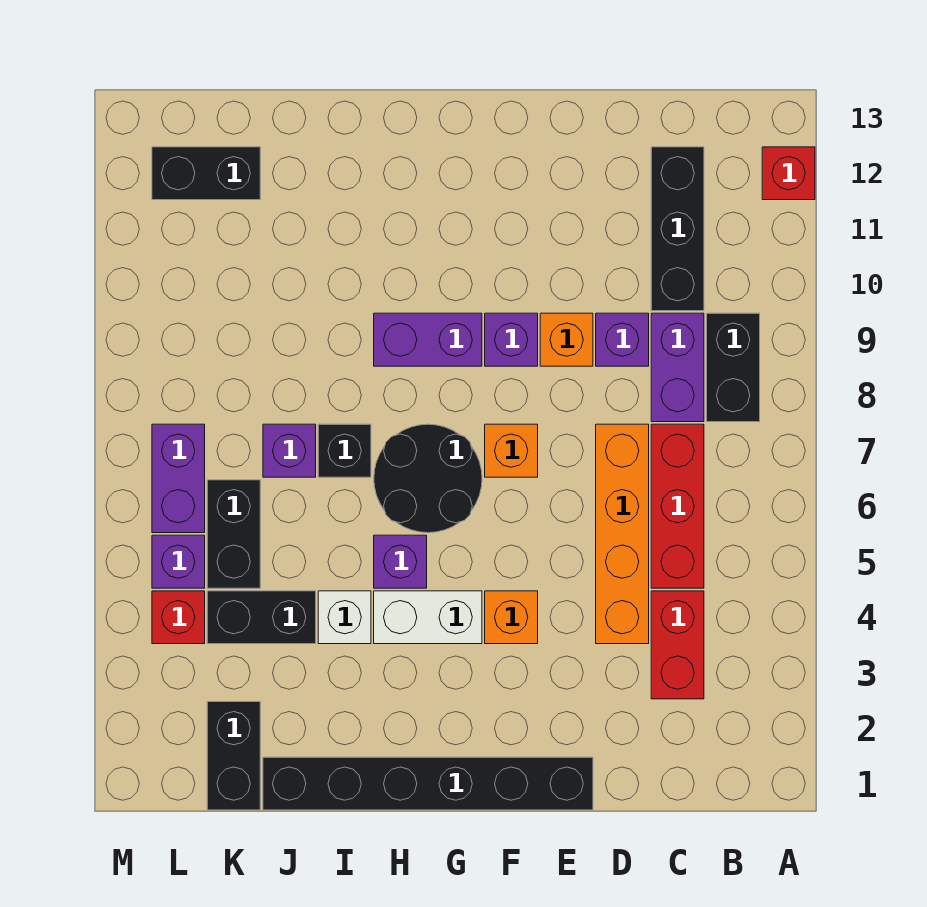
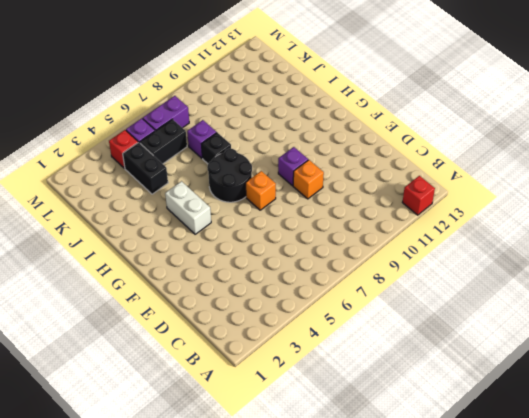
none -> black brick B8:B9 level 1
none -> red brick C3:C4 level 1
none -> red brick C5:C7 level 1

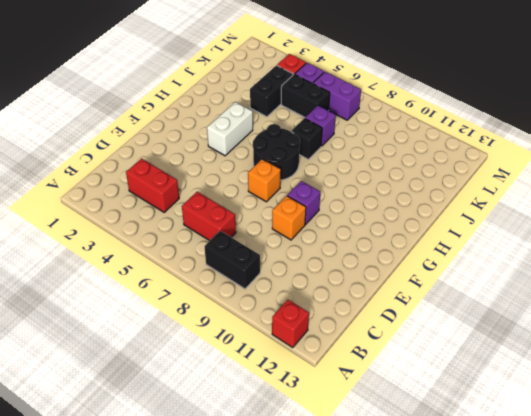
red brick C6:C7 level 1 -> red brick C5:C7 level 1
none -> purple brick C8:C9 level 1
none -> black brick C10:C12 level 1
none -> orange brick D4:D7 level 1

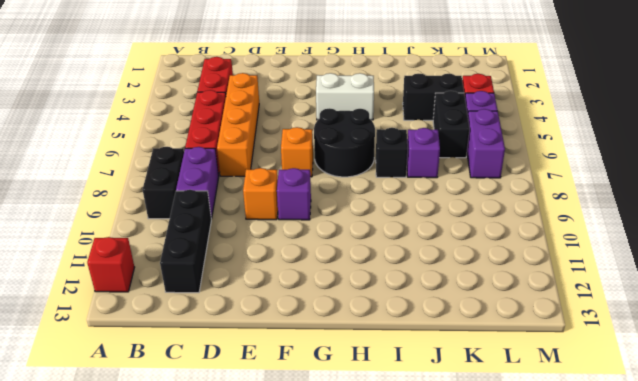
none -> purple brick D9 level 1
none -> black brick E1:J1 level 1
none -> orange brick F4 level 1

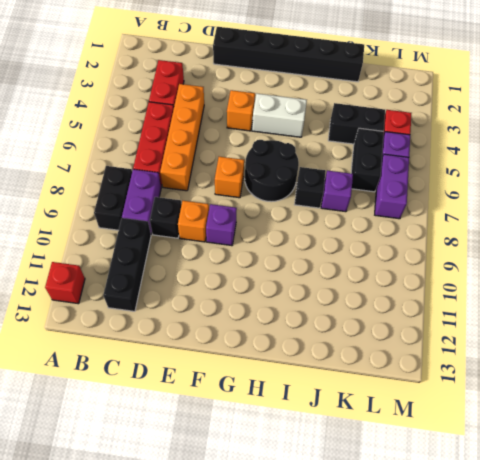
black brick D9 level 1 -> purple brick D9 level 1
none -> purple brick G9:H9 level 1
none -> purple brick H5 level 1
none -> white brick I4 level 1

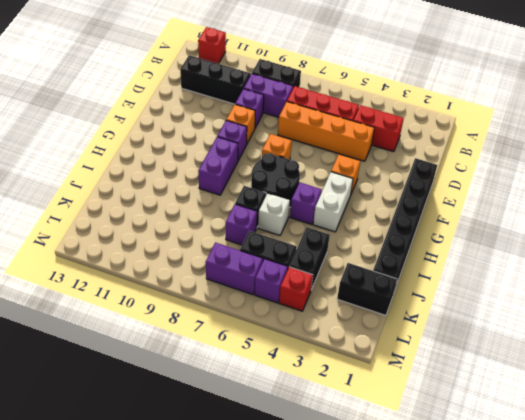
white brick I6 level 1 -> white brick I4 level 1
none -> black brick K12:L12 level 1

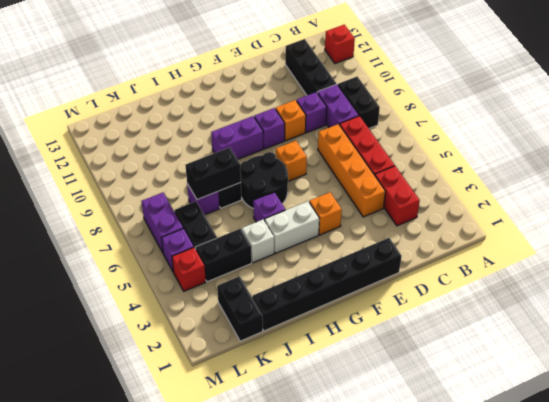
black brick I7:J7 level 2 -> black brick K12:L12 level 1

